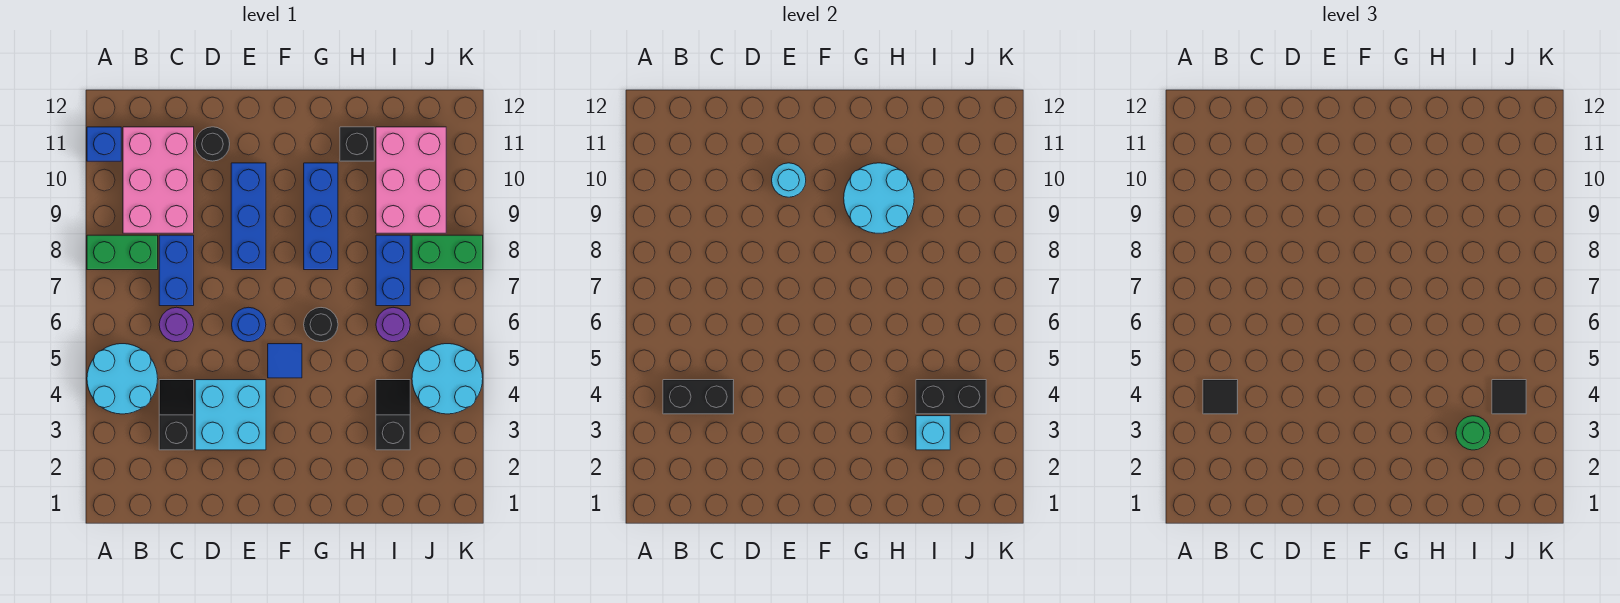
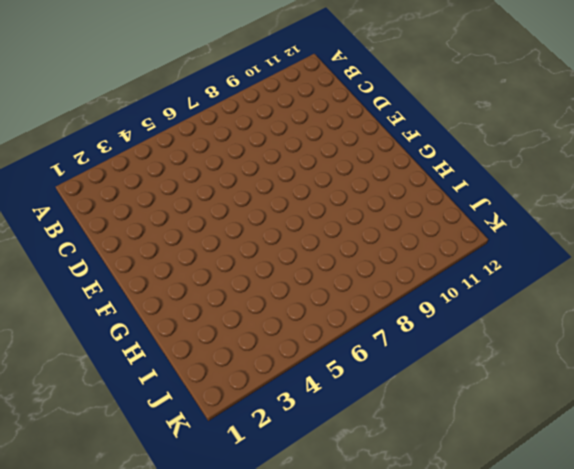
none -> cyan round brick A4:B5 level 1
none -> green brick A8:B8 level 1
none -> blue brick A11 level 1

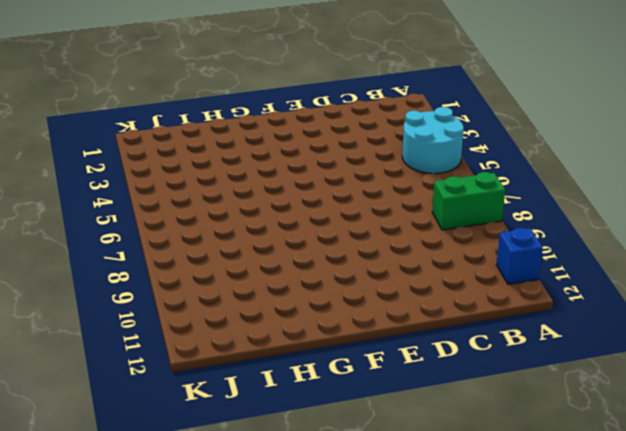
none -> pink brick B9:C11 level 1
none -> black slope C3:C4 level 1 top 3
none -> purple round brick C6 level 1

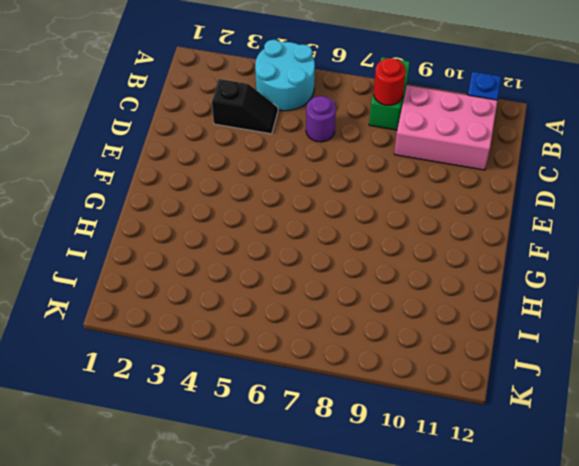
red round brick B8 level 2 -> none
none -> blue brick C7:C8 level 1
none -> cyan brick D3:E4 level 1
none -> black round brick D11 level 1

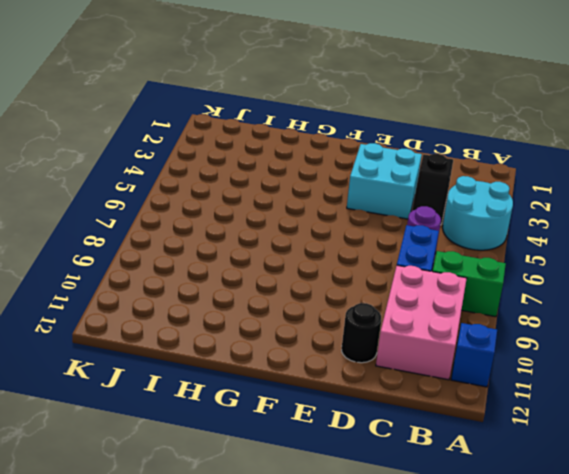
none -> blue round brick E6 level 1
none -> blue brick E8:E10 level 1
none -> blue tile F5 level 1

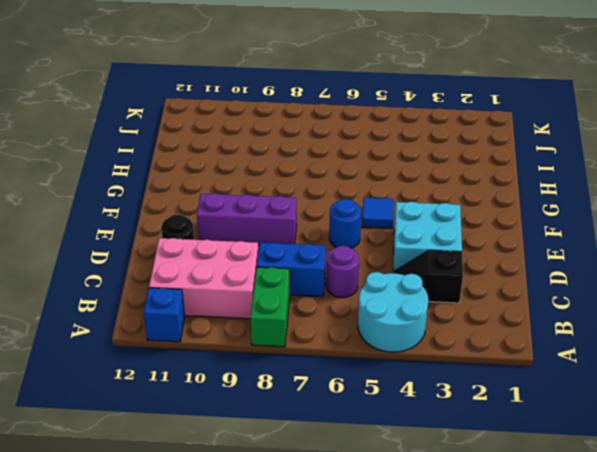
purple brick E8:E10 level 1 -> blue brick E8:E10 level 1
none -> black round brick G6 level 1
none -> blue brick G8:G10 level 1
none -> black brick H11 level 1

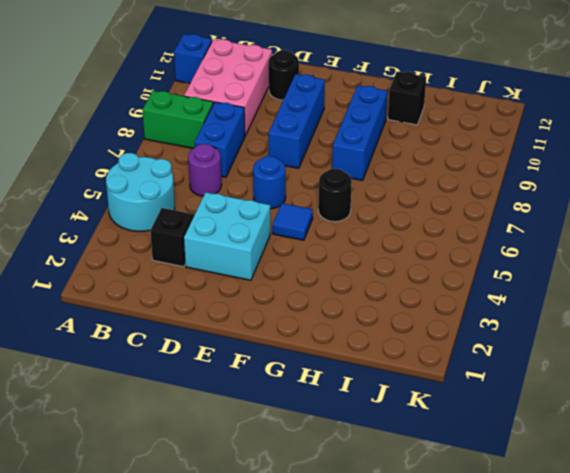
none -> black slope I3:I4 level 1 top 3
none -> purple round brick I6 level 1
none -> blue brick I7:I8 level 1

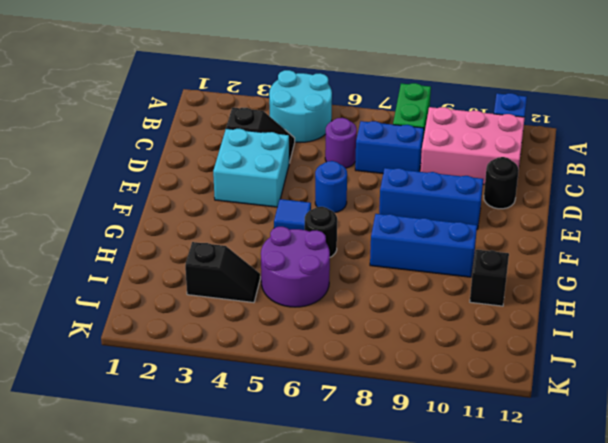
purple round brick H5:I6 level 1 -> purple round brick I6 level 1
none -> blue brick I7:I8 level 1
none -> pink brick I9:J11 level 1
none -> cyan round brick J4:K5 level 1

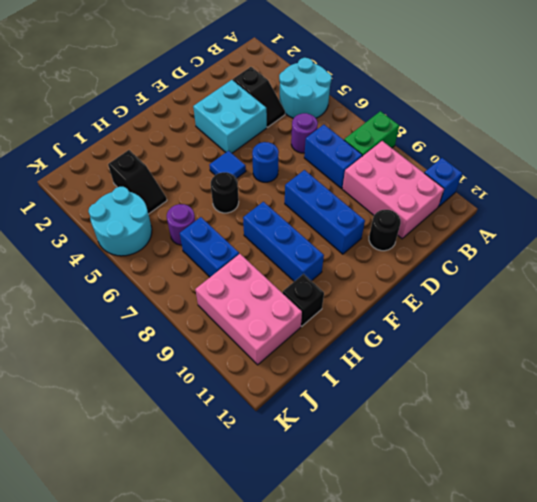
none -> green brick J8:K8 level 1
none -> black brick B4:C4 level 2
none -> cyan round brick E10 level 2

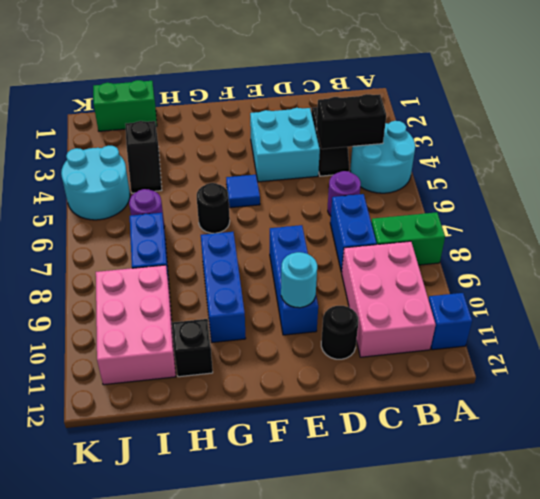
green brick I1:J1 level 1 -> green brick J8:K8 level 1
none -> blue round brick E6 level 1
none -> cyan round brick G9:H10 level 2
none -> cyan brick I3 level 2

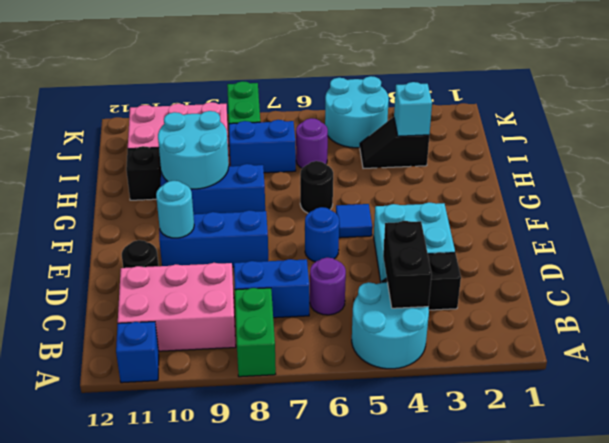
none -> black brick I4:J4 level 2
none -> black tile B4 level 3
none -> green round brick I3 level 3

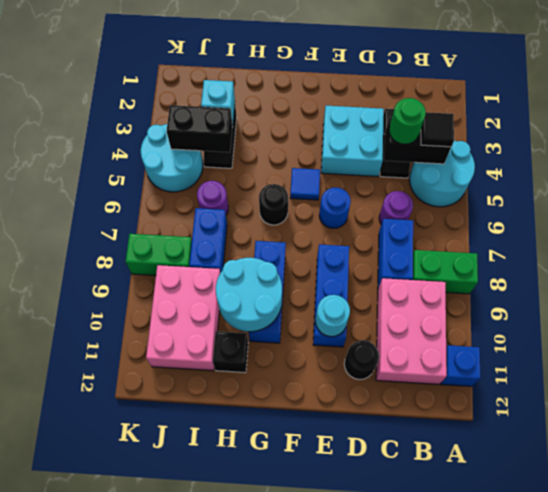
green round brick C4 level 3 -> green round brick I3 level 3
none -> black tile J4 level 3

